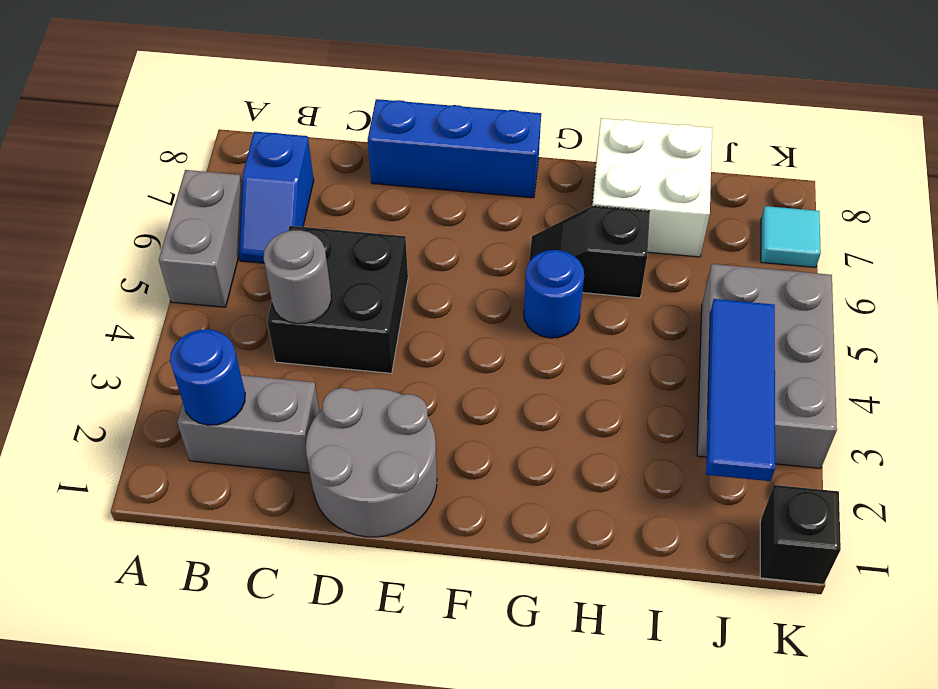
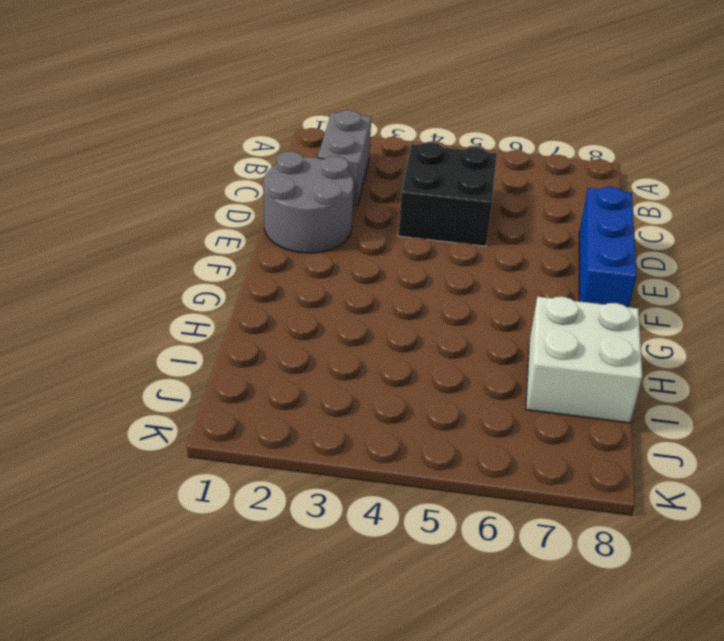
none -> grey brick A5:A6 level 1
none -> blue slope B6:B7 level 1 top 7
none -> blue round brick G5 level 1

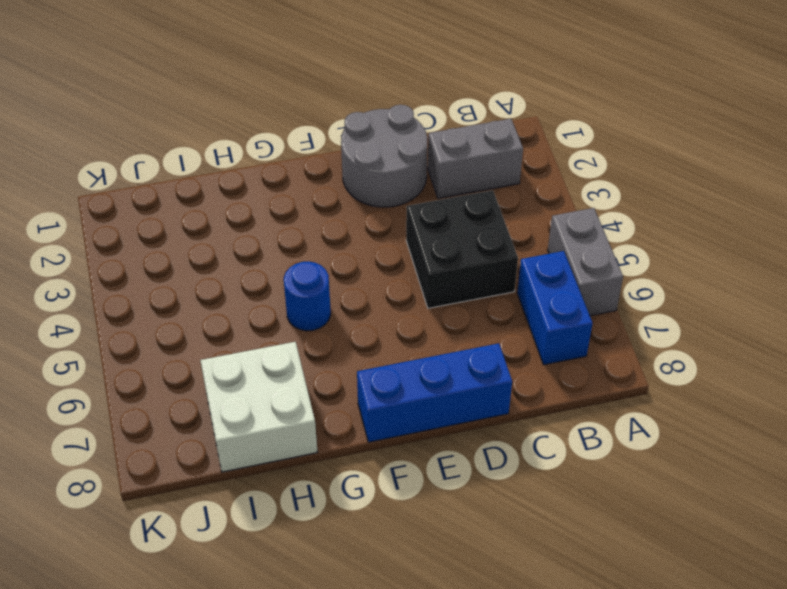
blue brick B6:B7 level 1 -> blue slope B6:B7 level 1 top 7
none -> black slope G6:H6 level 1 top H
none -> grey brick J3:K5 level 1
none -> black brick K1 level 1

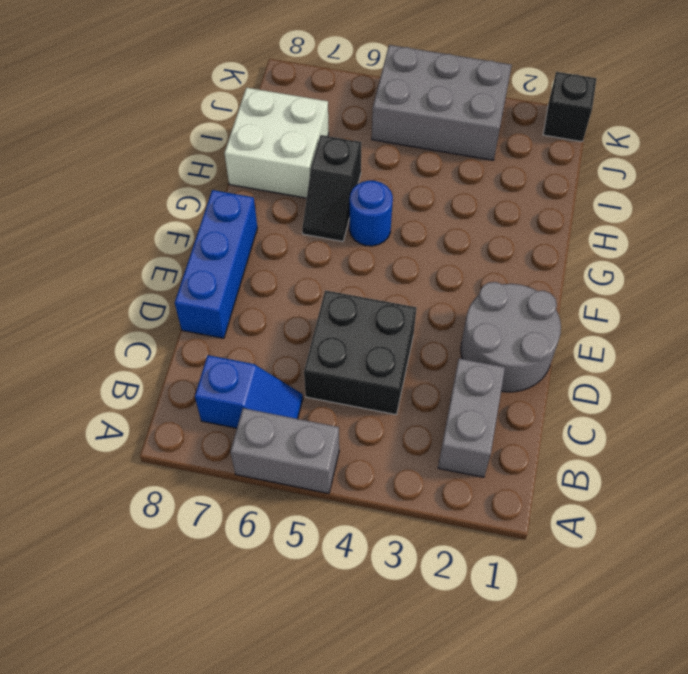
none -> cyan tile K7 level 1
none -> blue round brick B2 level 2
none -> grey round brick C4 level 2

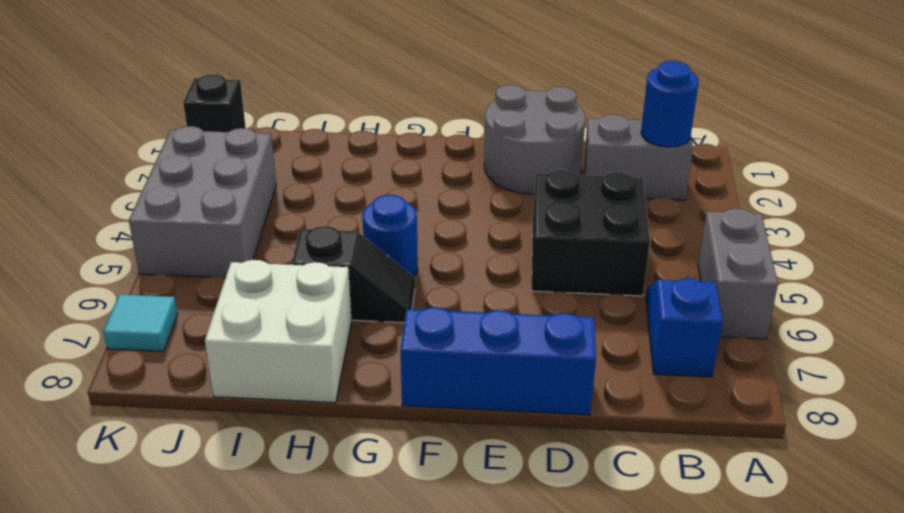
none -> grey round brick C4 level 2
none -> blue tile J2:J4 level 2

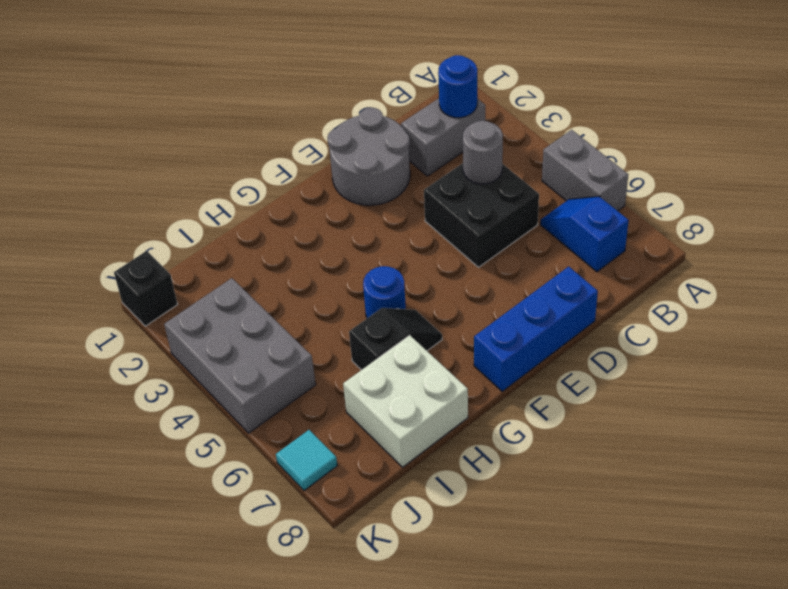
none -> blue tile J2:J4 level 2

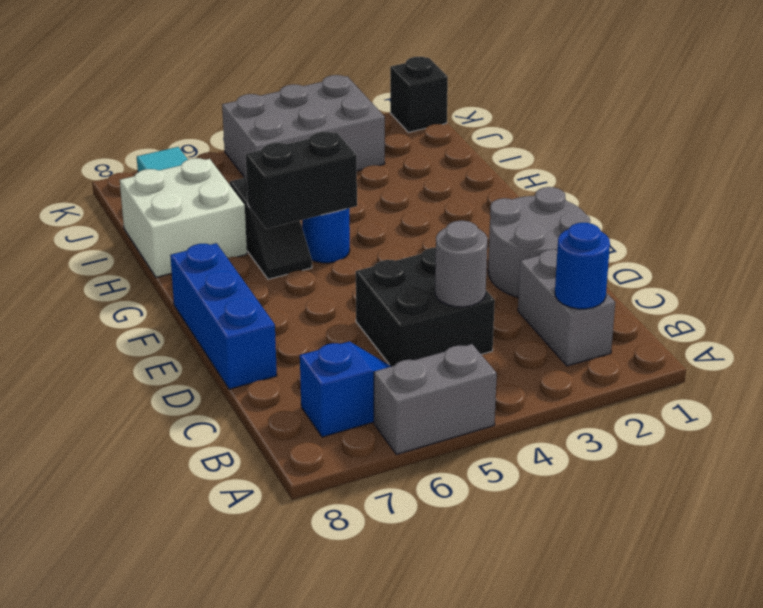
black brick G5:G6 level 2 -> none
none -> blue tile J2:J4 level 2

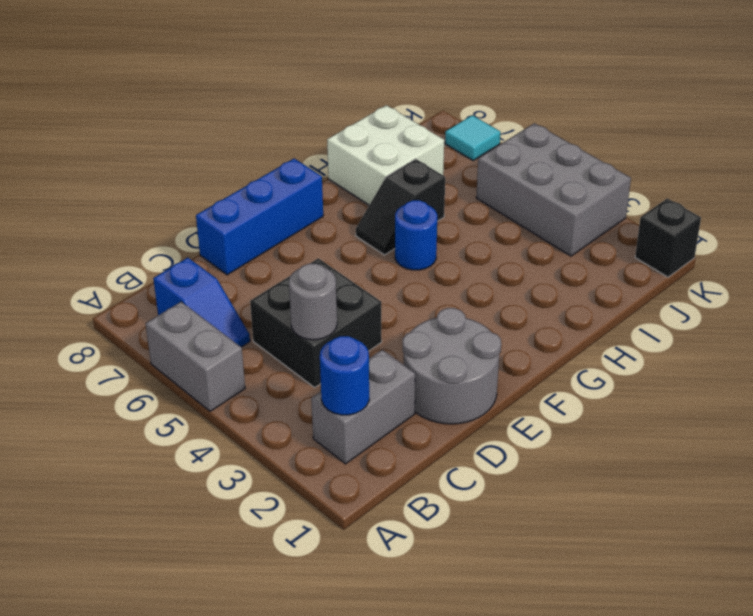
none -> blue tile J2:J4 level 2

